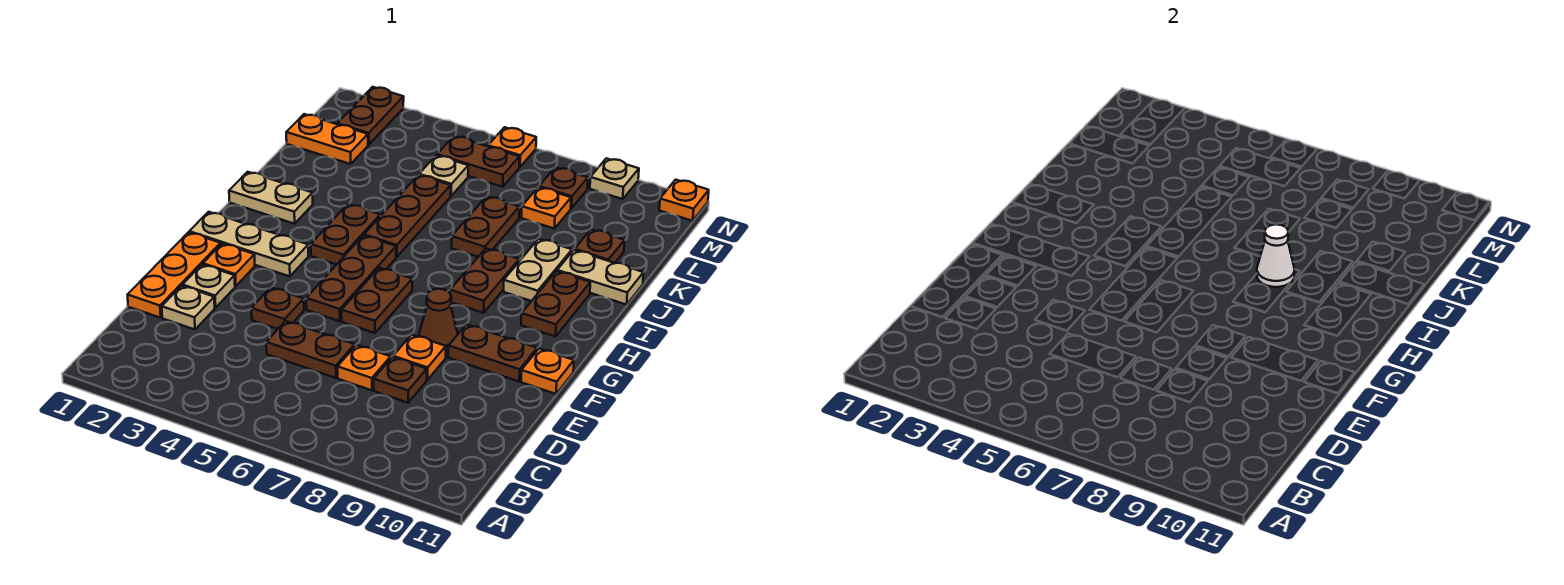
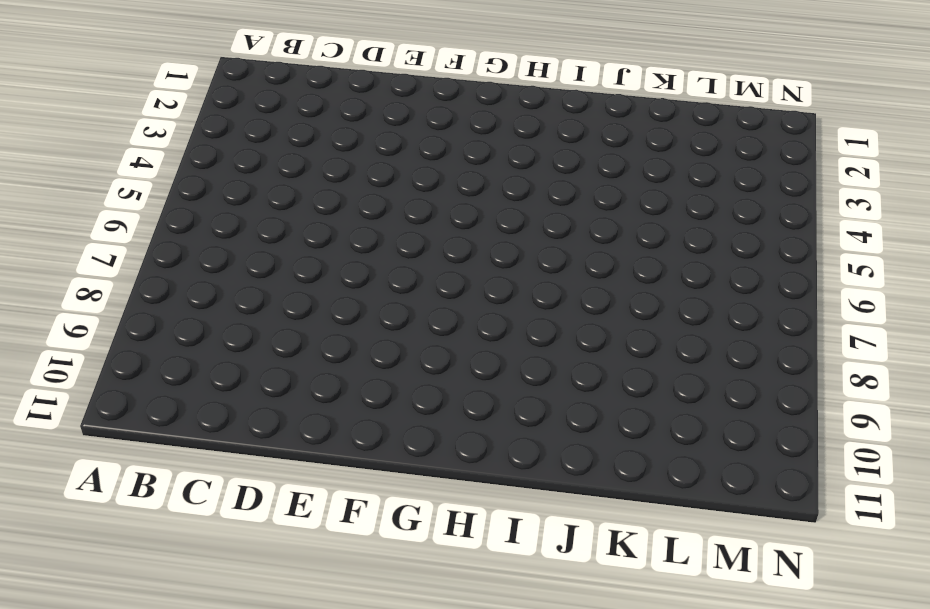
none -> orange plate D1:F1 level 1
none -> tan plate D2 level 1
none -> brown plate D5:D6 level 1
none -> orange plate D7 level 1

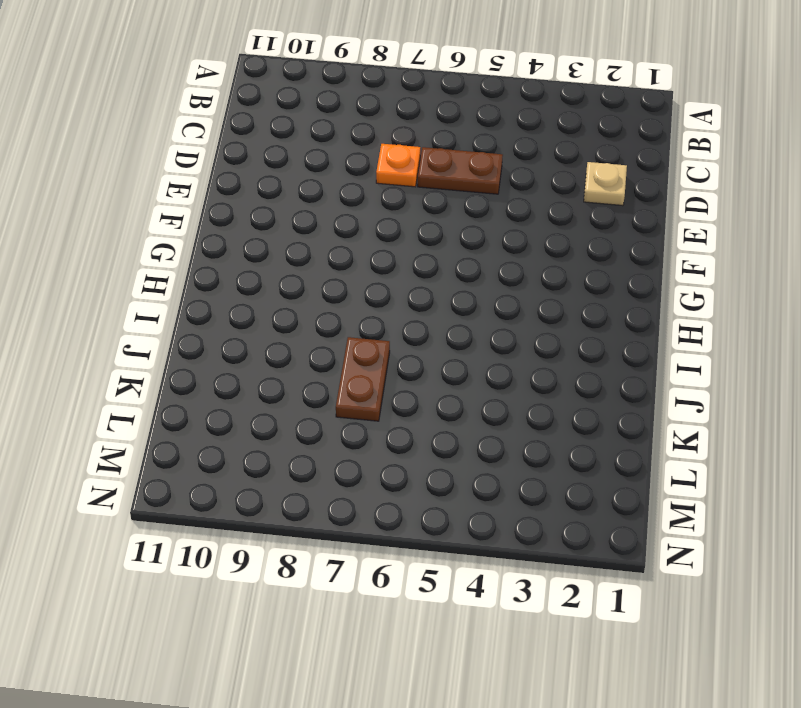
none -> orange plate D1:F1 level 1
none -> brown plate D8 level 1
none -> tan plate E2 level 1
none -> brown plate E4 level 1

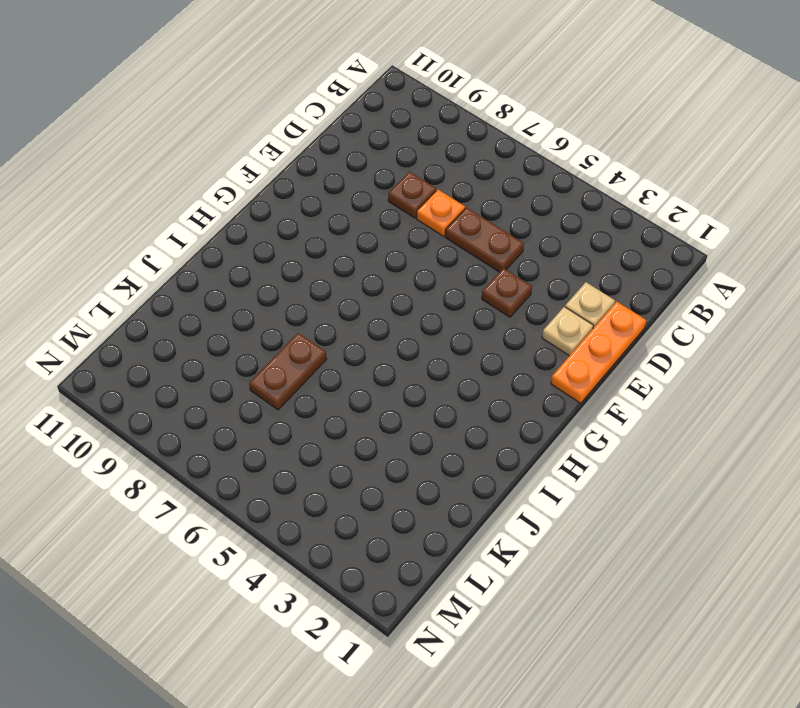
none -> orange plate E8 level 1
none -> orange plate F2 level 1
none -> brown plate F5:H5 level 1
none -> brown plate F6:G6 level 1

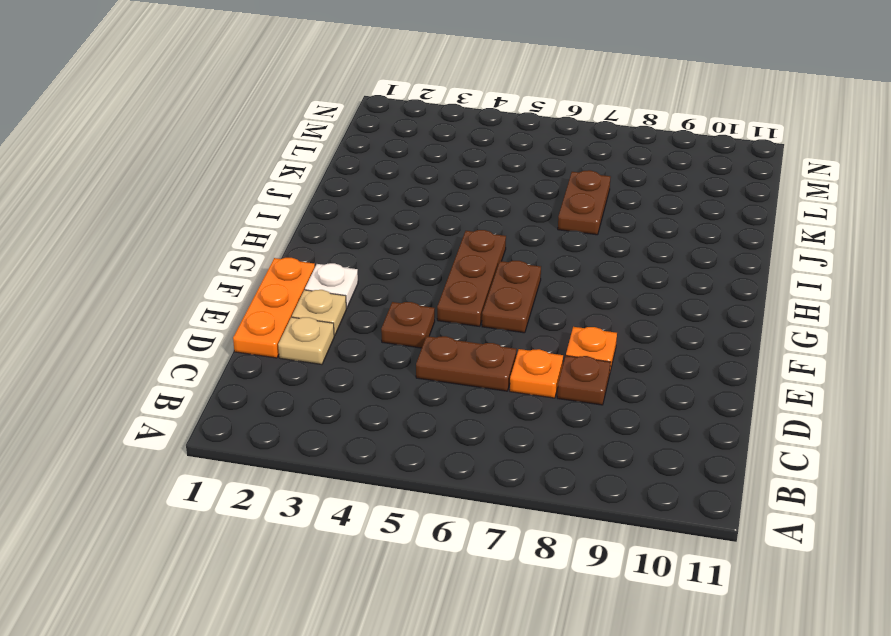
white plate F2 level 1 -> orange plate F2 level 1
none -> brown cone F8 level 1
none -> brown plate F9:F10 level 1
none -> orange plate F11 level 1
none -> tan plate G1:G3 level 1

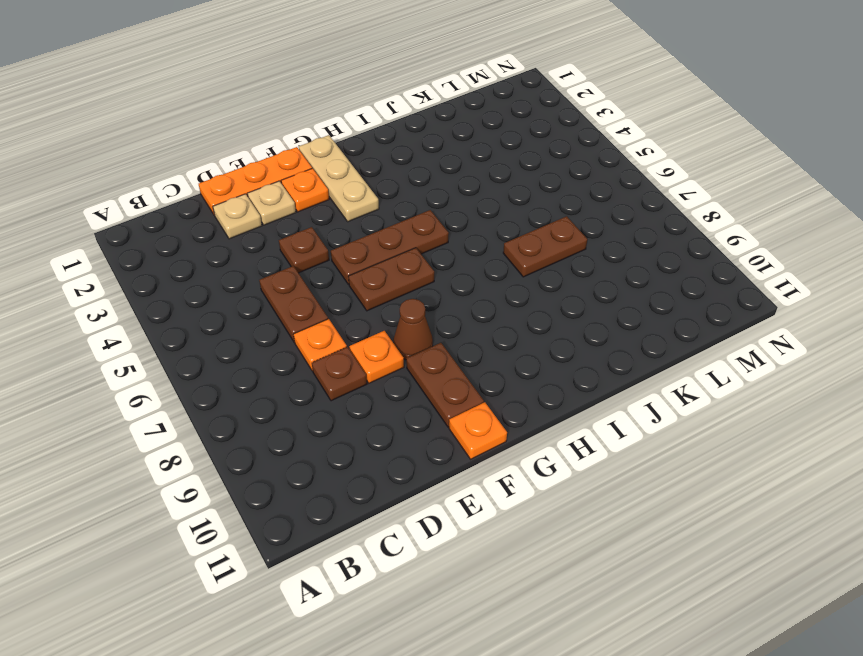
none -> brown plate H4:I4 level 1
none -> brown plate H8:I8 level 1
none -> brown plate H10:I10 level 1
none -> tan plate I1:I2 level 1

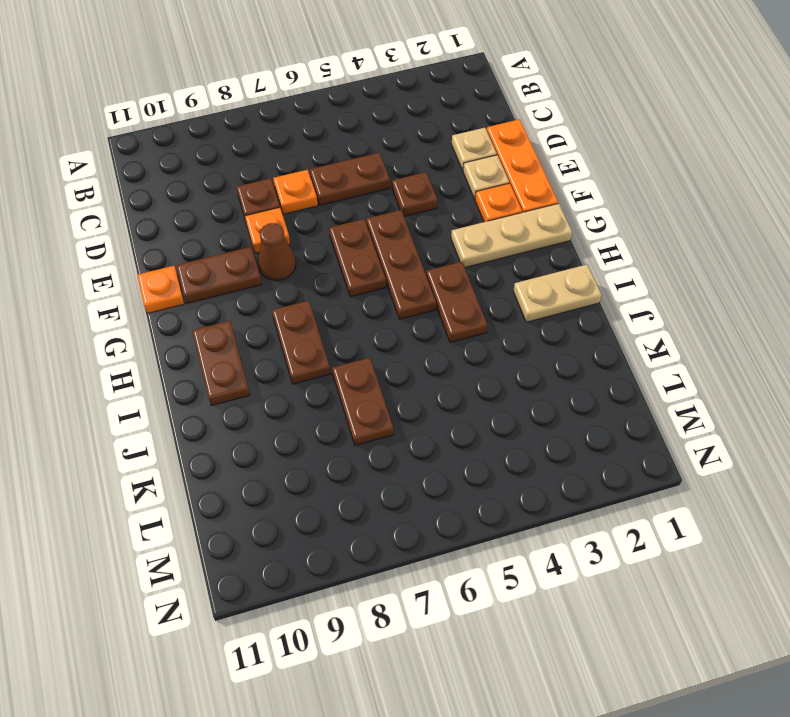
none -> brown plate I5:K5 level 1
none -> tan plate I9:J9 level 1
none -> tan plate J10:J11 level 1
none -> brown plate K10 level 1

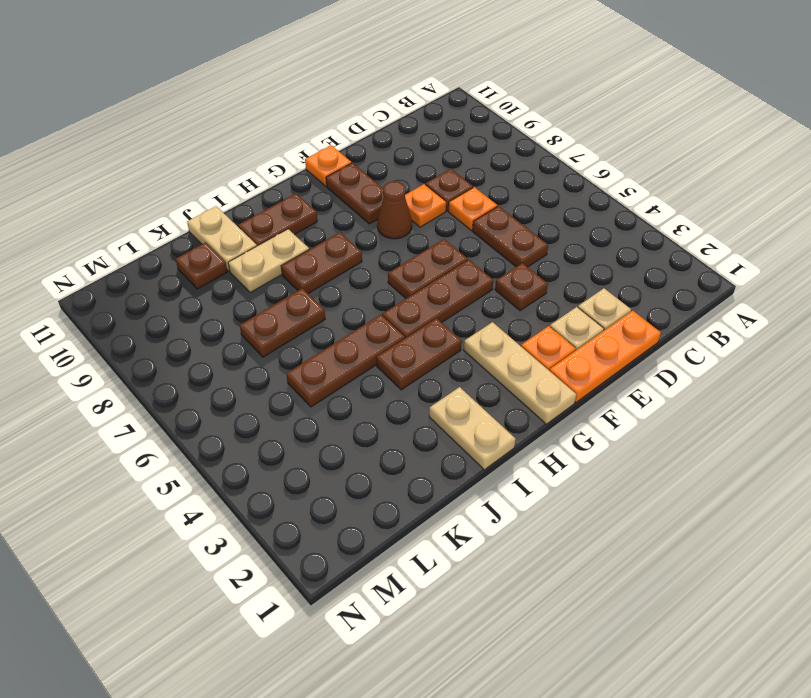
none -> orange plate L1:L2 level 1
none -> tan plate L5 level 1
none -> orange plate L8 level 1
none -> brown plate M2:N2 level 1

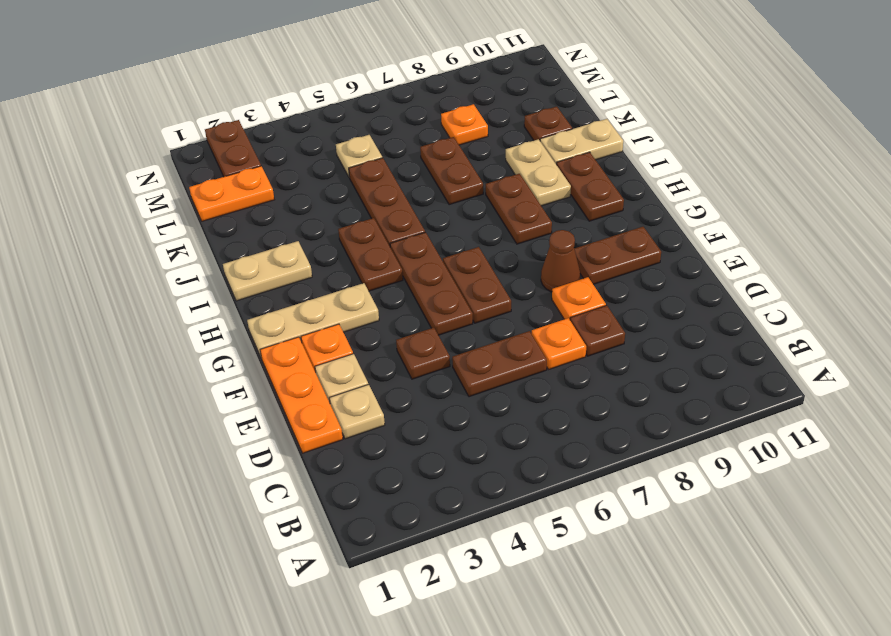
none -> orange plate F11 level 1
none -> brown plate M5:M6 level 1
none -> brown plate M8 level 1
none -> orange plate N6 level 1

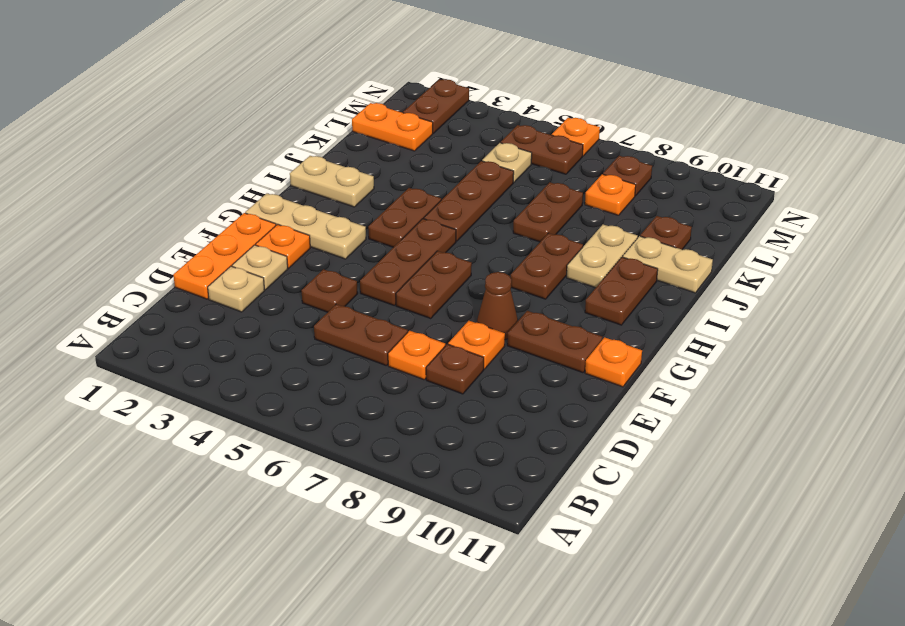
none -> tan plate N9 level 1
none -> orange plate N11 level 1
none -> white cone I8 level 2

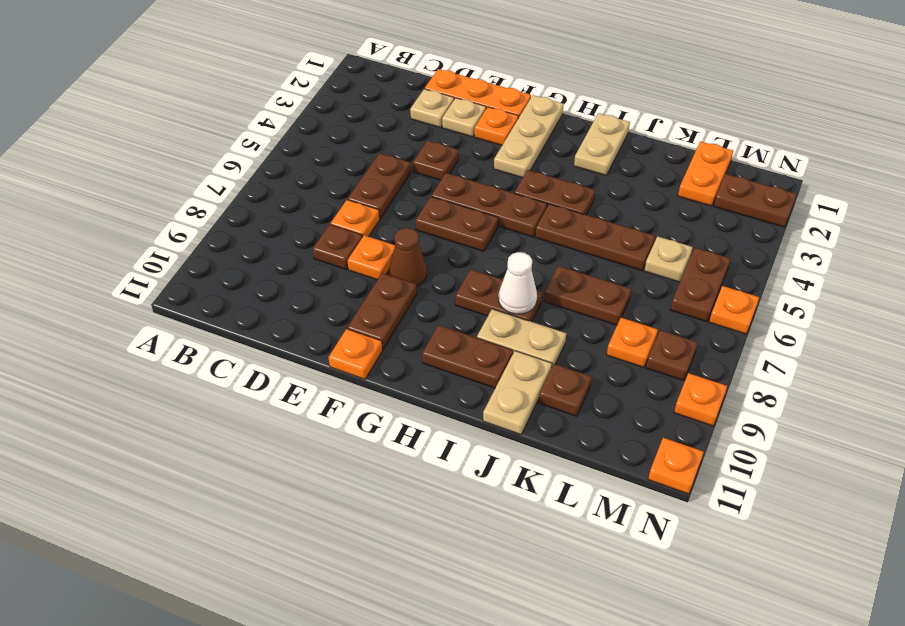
orange plate N9 level 1 -> tan plate N9 level 1

